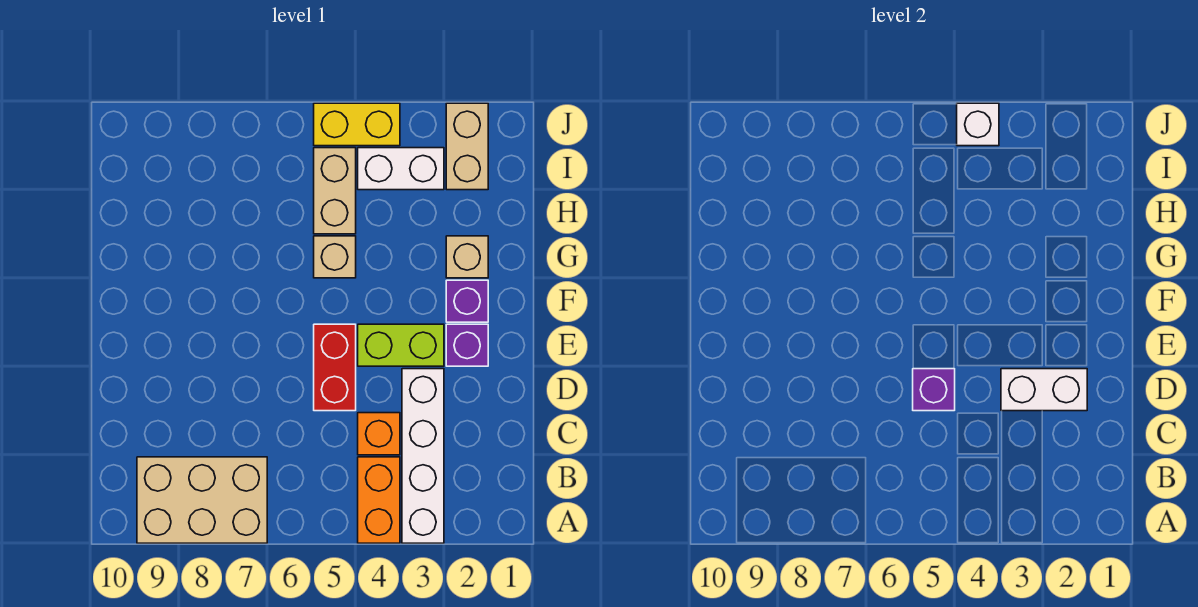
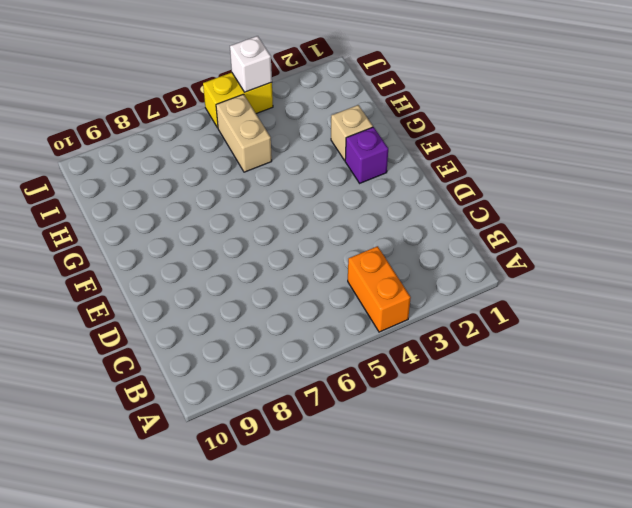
none -> white brick A3:D3 level 1
none -> tan brick A7:B9 level 1
none -> orange brick C4 level 1

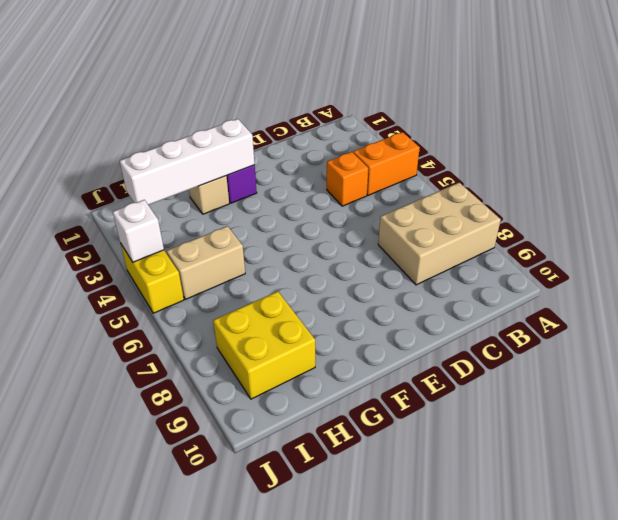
tan brick A7:C8 level 1 -> tan brick A7:B9 level 1
white brick F2:I2 level 2 -> white brick A3:D3 level 1
yellow brick H8:I9 level 1 -> none
none -> red brick D5:E5 level 1
none -> purple brick E2 level 1
none -> lime brick E3:E4 level 1

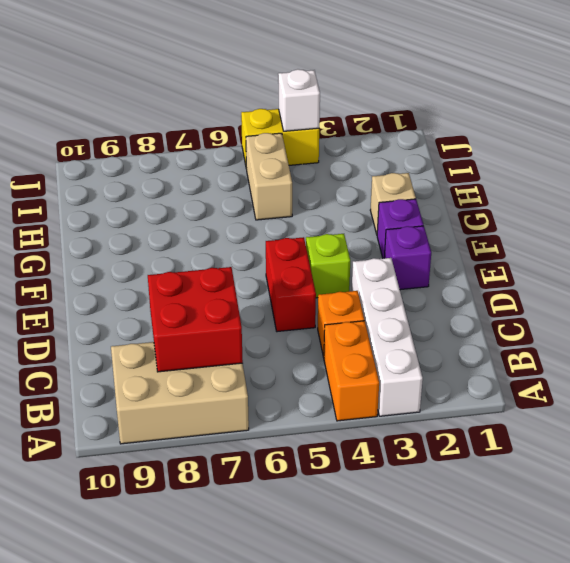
red brick B7:C8 level 2 -> none
lime brick E4 level 1 -> lime brick E3:E4 level 1
none -> tan brick G5 level 1
none -> tan brick I2:J2 level 1
none -> white brick I3:I4 level 1

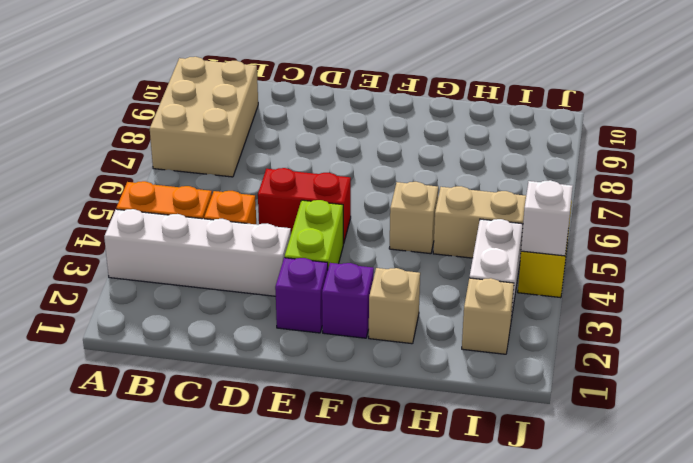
tan brick I2 level 1 -> tan brick I2:J2 level 1
none -> white brick D2:D3 level 2
none -> purple brick D5 level 2

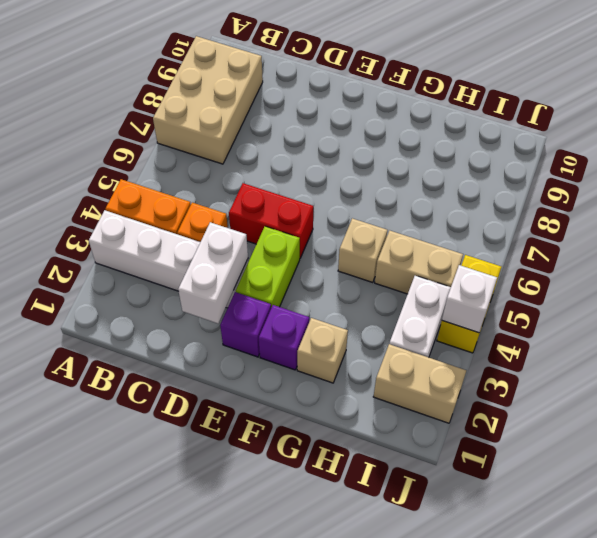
none -> purple brick D5 level 2

